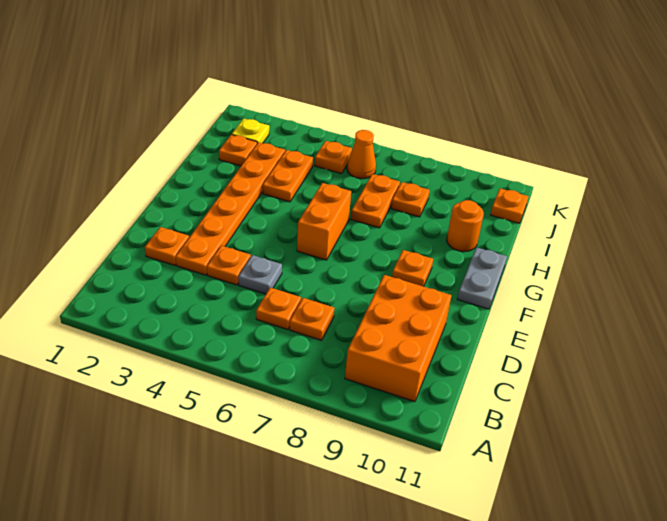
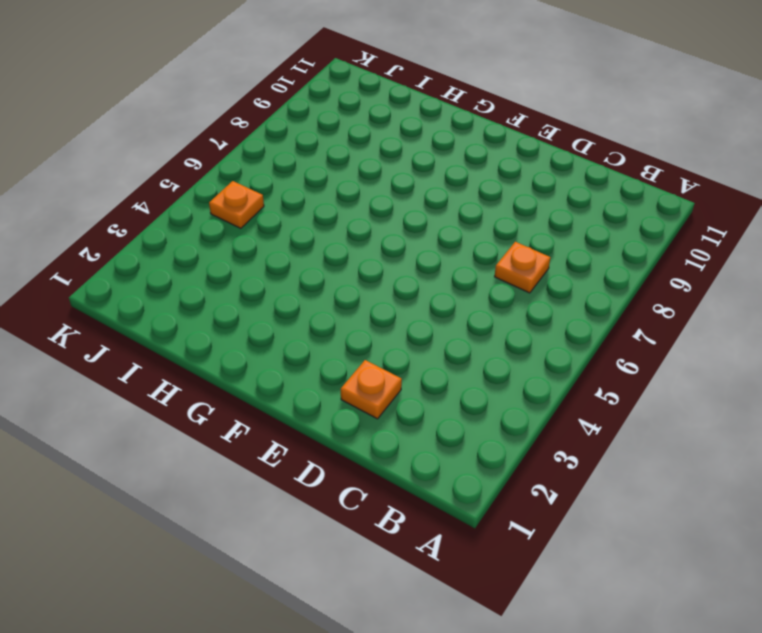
none -> orange brick B9:D10 level 1
none -> orange plate C6 level 1
none -> orange plate D3:I3 level 1

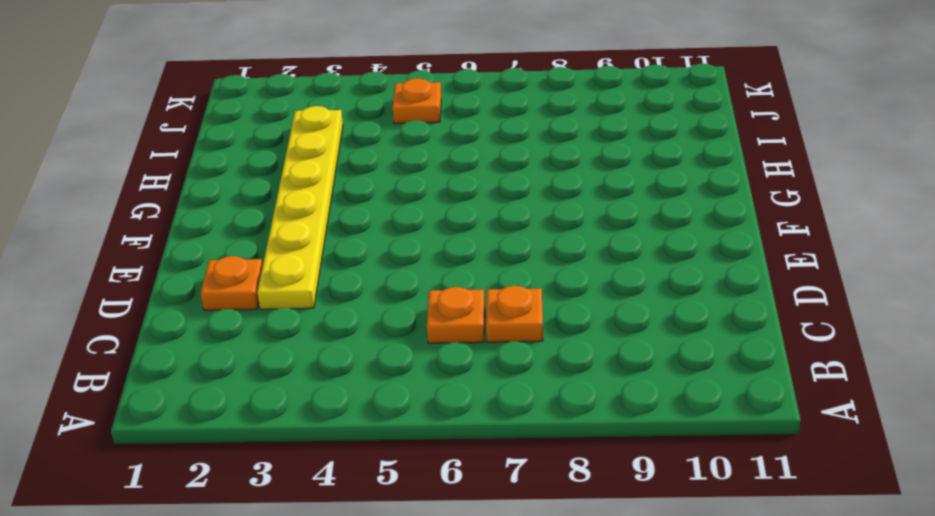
yellow plate D3:I3 level 1 -> orange plate D3:I3 level 1
none -> orange brick B9:D10 level 1
none -> orange plate D4 level 1
none -> grey plate D5 level 1

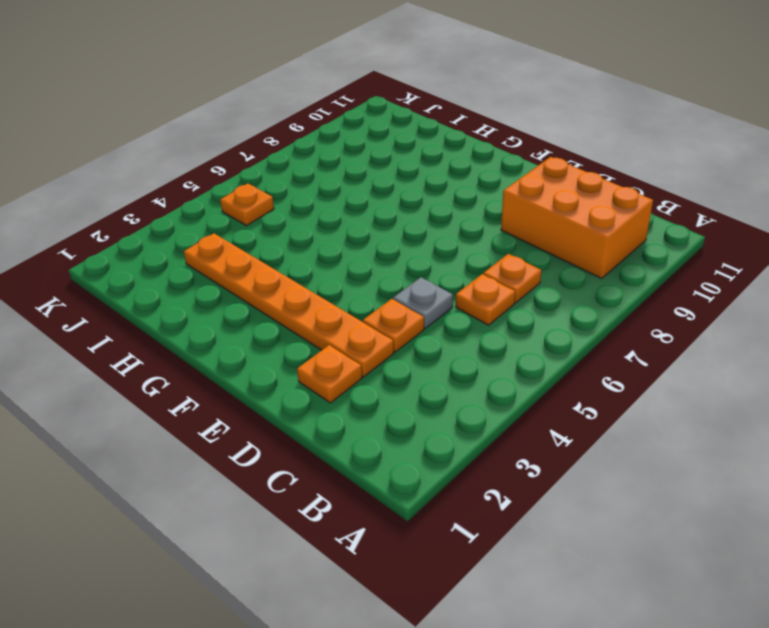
none -> orange brick F6:G6 level 1
none -> orange plate F9 level 1
none -> grey plate F11:G11 level 1

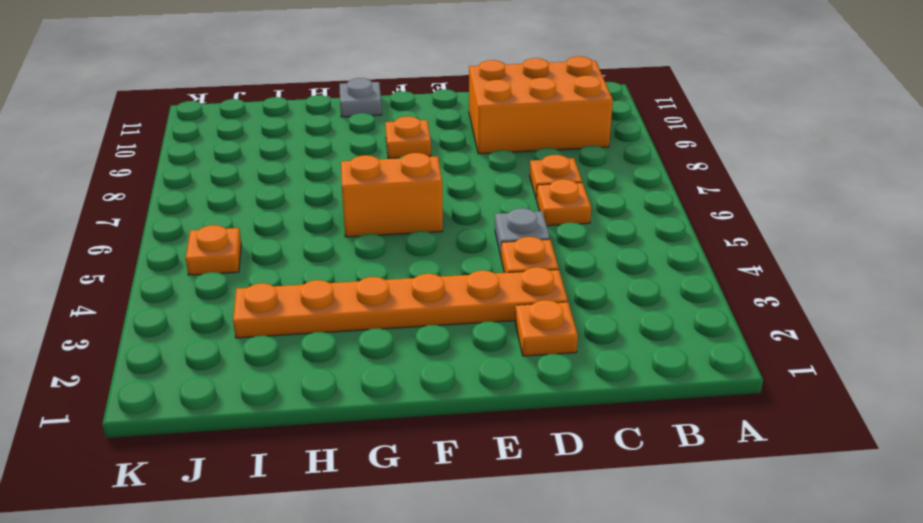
grey plate G11 level 1 -> grey plate F11:G11 level 1
none -> orange plate H4:I4 level 1
none -> orange plate H7:I7 level 1
none -> orange round brick H10 level 1

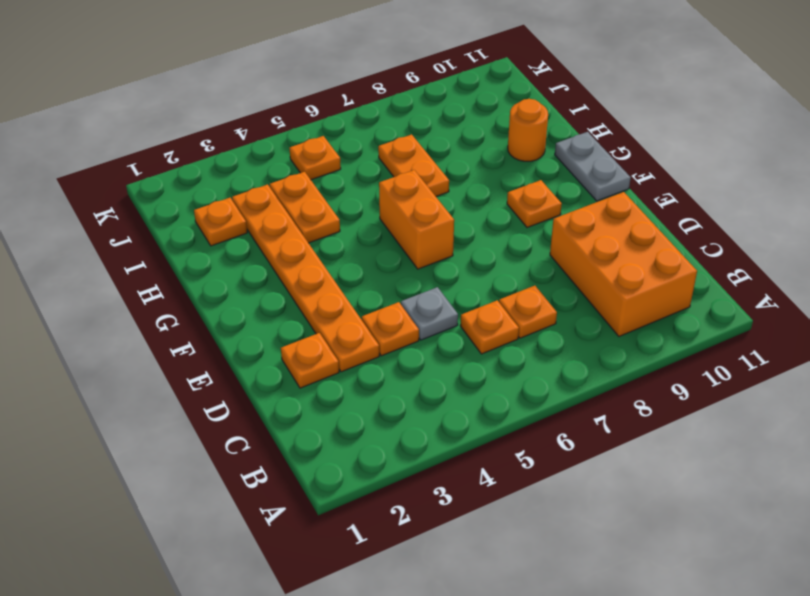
none -> orange plate I8 level 1
none -> yellow plate J2 level 1
none -> orange cone J6 level 1

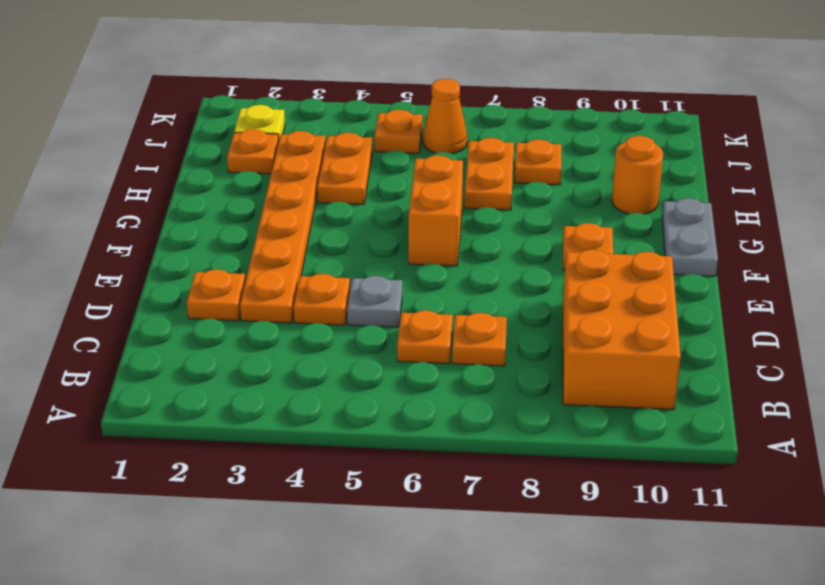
none -> orange plate J11 level 1

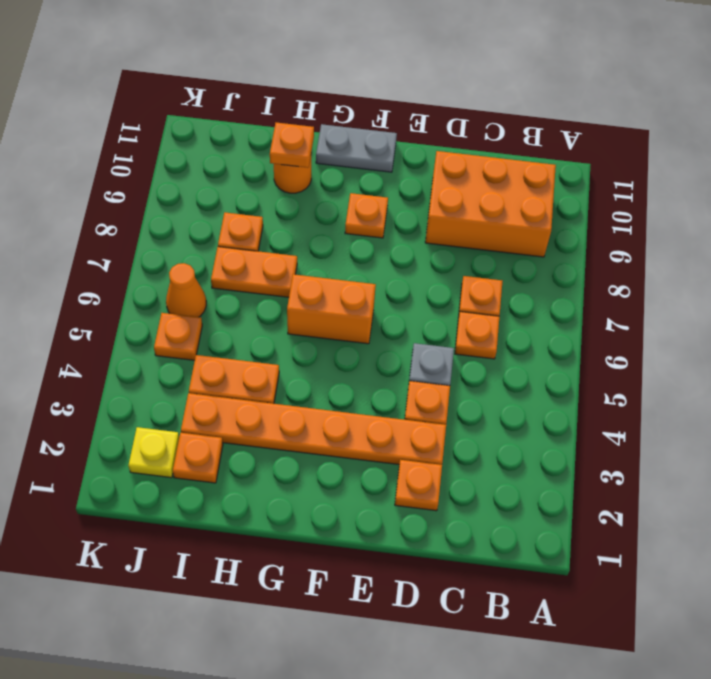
orange plate H10 level 2 -> orange plate J11 level 1

